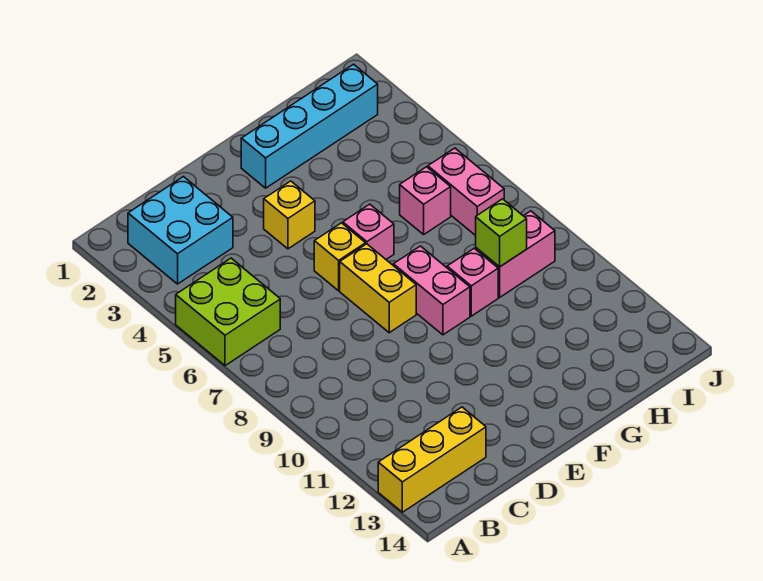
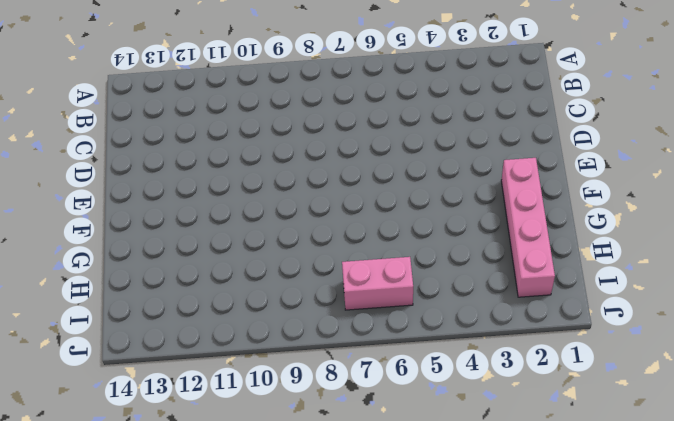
pink brick F2:I2 level 1 -> cyan brick F2:I2 level 1
none -> lime brick A5:B6 level 1
none -> yellow brick A13:C13 level 1
none -> cyan brick B2:C3 level 1

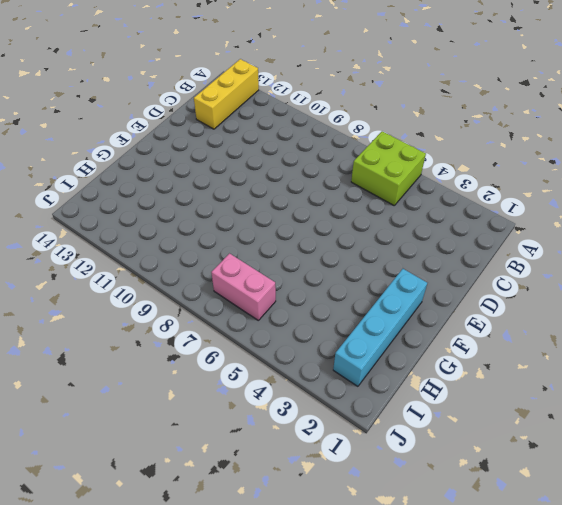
none -> cyan brick B2:C3 level 1
none -> yellow brick E4 level 1
none -> yellow brick E6 level 1

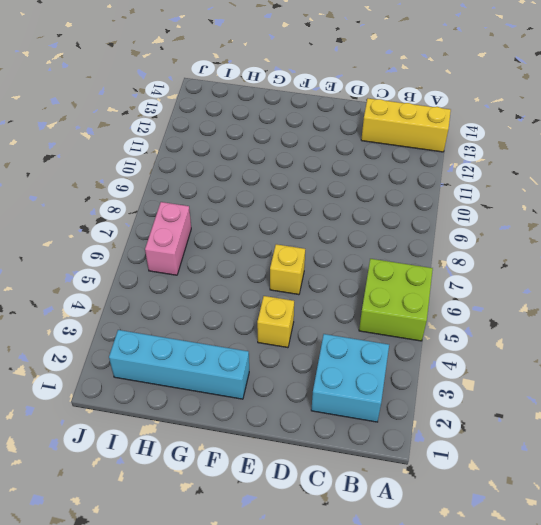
none -> yellow brick E7:E8 level 1
none -> pink brick F6 level 1
none -> pink brick F8:F9 level 1

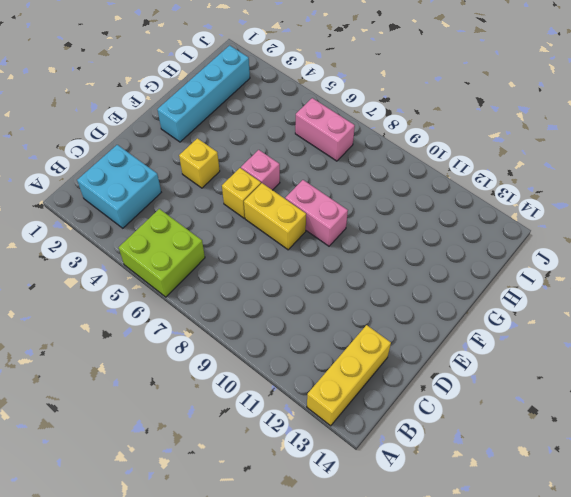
none -> pink brick G9 level 1
none -> pink brick H6 level 1
none -> pink brick H9:I9 level 1

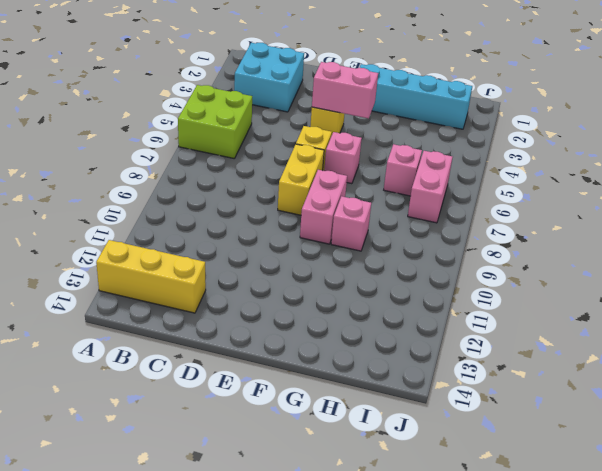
pink brick E4:F4 level 2 -> pink brick H9:I9 level 1
none -> lime brick H9 level 2

